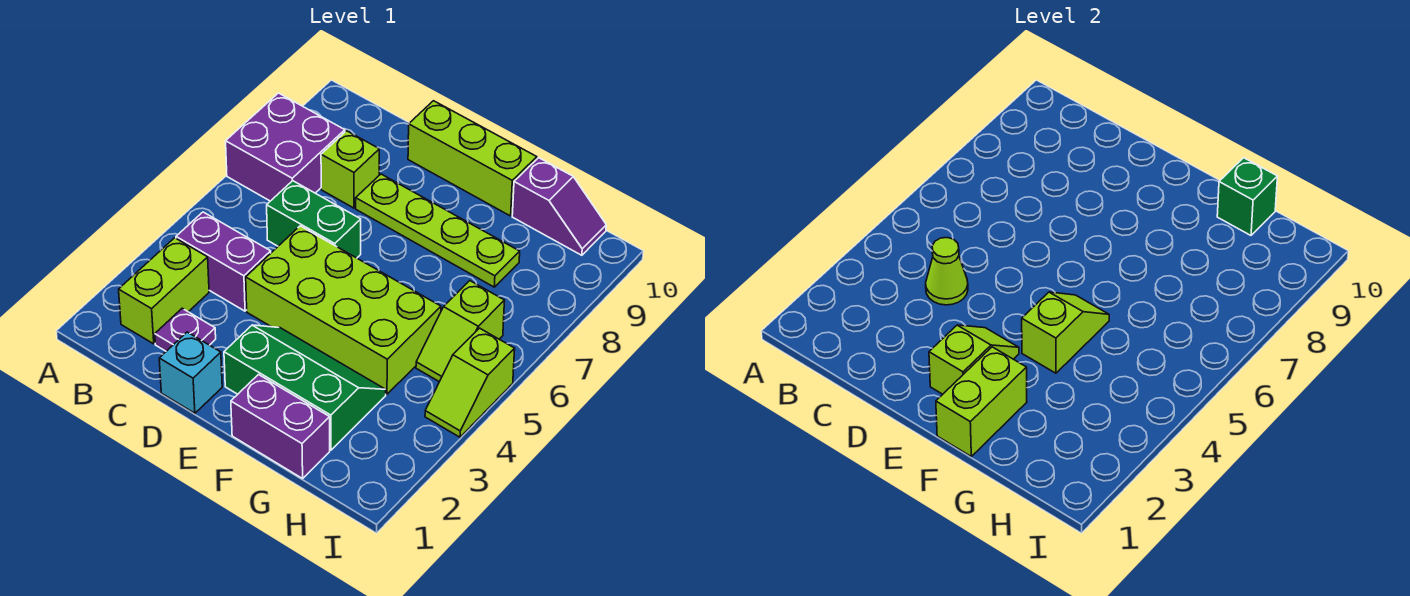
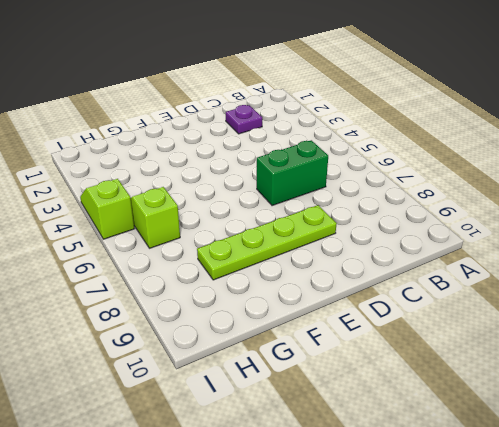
none -> purple brick A7:B8 level 1
none -> lime brick B2:B3 level 1
none -> purple brick B4:C4 level 1

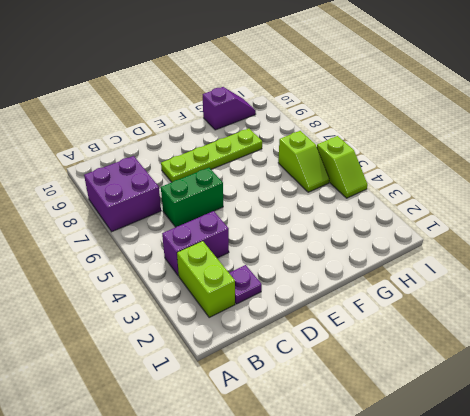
none -> lime brick C8 level 1
none -> cyan brick D1 level 1
none -> lime brick D4:G5 level 1

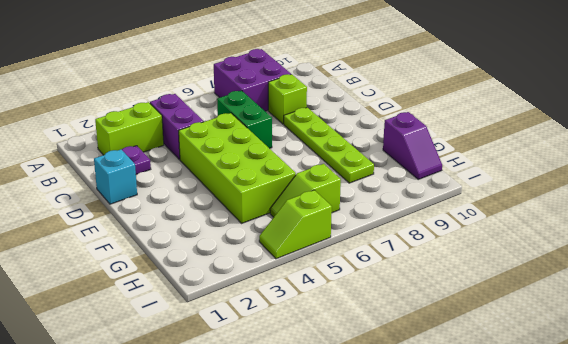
none -> lime brick D10:F10 level 1
none -> green slope E2:G3 level 1 top 2
none -> purple brick F1:G1 level 1

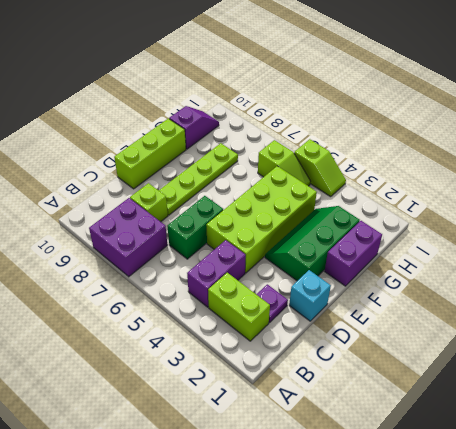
none -> lime cone C4 level 2
none -> lime slope E2:E3 level 2 top 2
none -> lime brick F1:F2 level 2

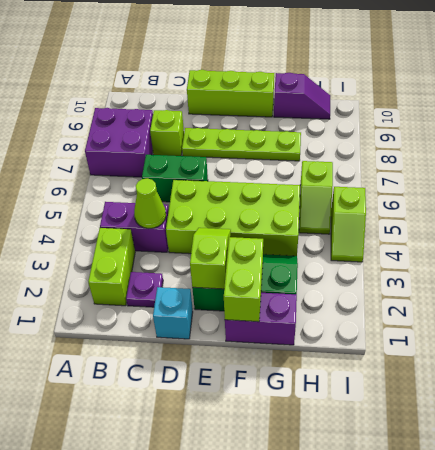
none -> lime slope F4:F5 level 2 top 4
none -> green brick G10 level 2

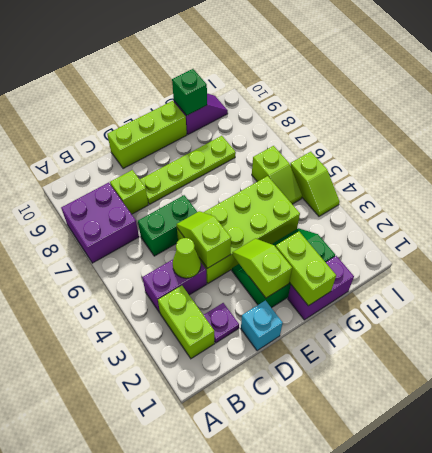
lime slope D4:D5 level 2 top 4 -> lime slope F4:F5 level 2 top 4

